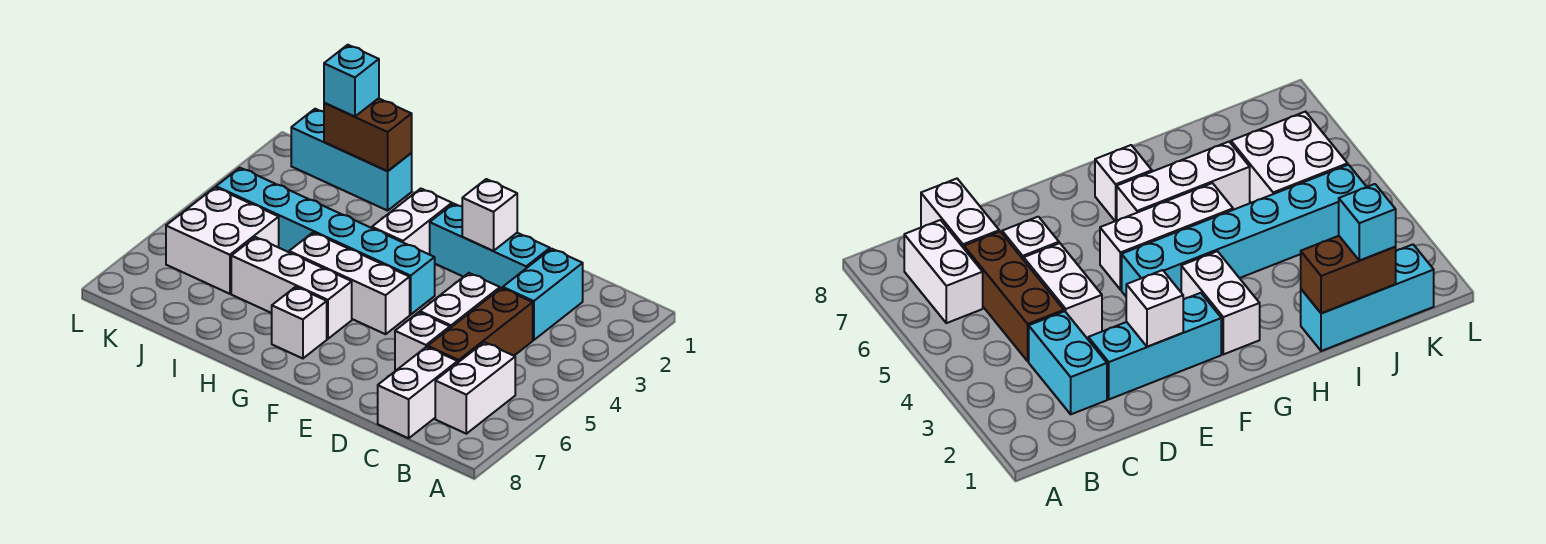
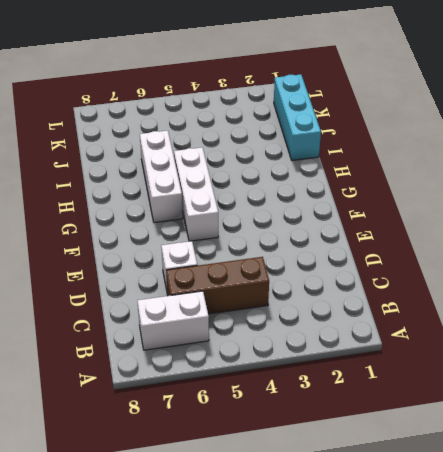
none -> cyan brick C2:C3 level 1
none -> white brick C7:C8 level 1
none -> cyan brick D2:F2 level 1

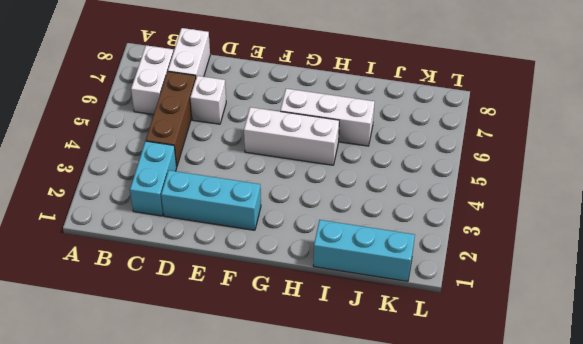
none -> white brick D4:D5 level 1
none -> cyan brick F4:K4 level 1
none -> white brick G2:G3 level 1

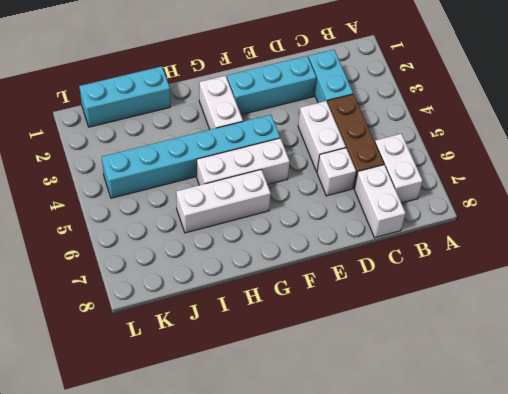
none -> white brick G7 level 1
none -> white brick J5:K6 level 1
none -> white brick E2 level 2

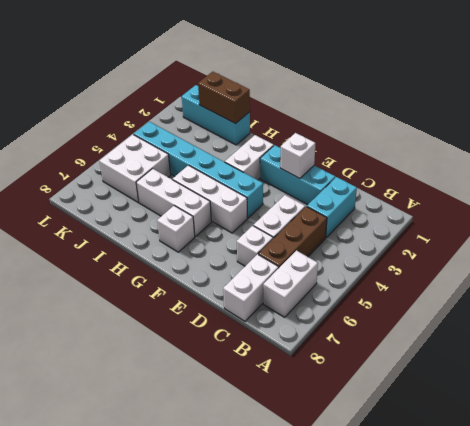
none -> cyan brick J1 level 3

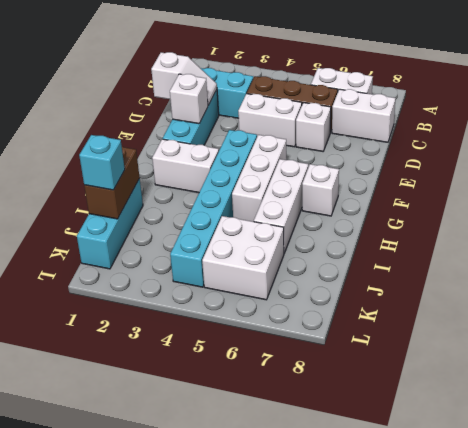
white slope D1:D2 level 2 top 1 -> none

